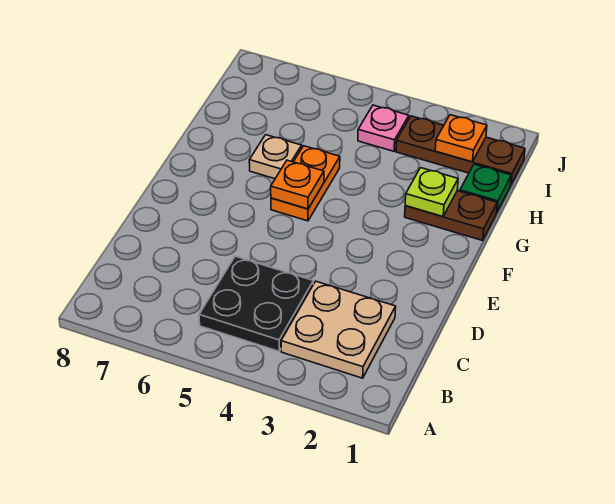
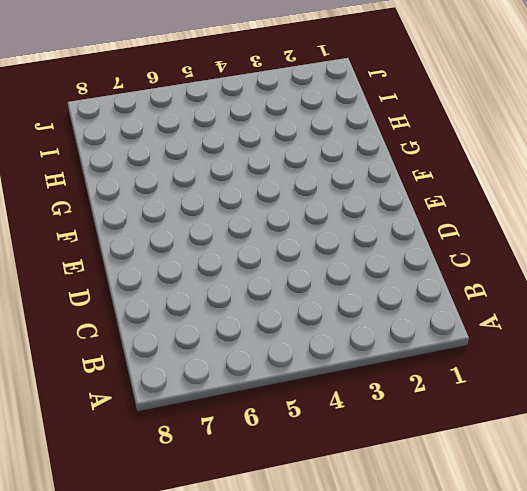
none -> tan plate B2:C3 level 1
none -> black plate B4:C5 level 1

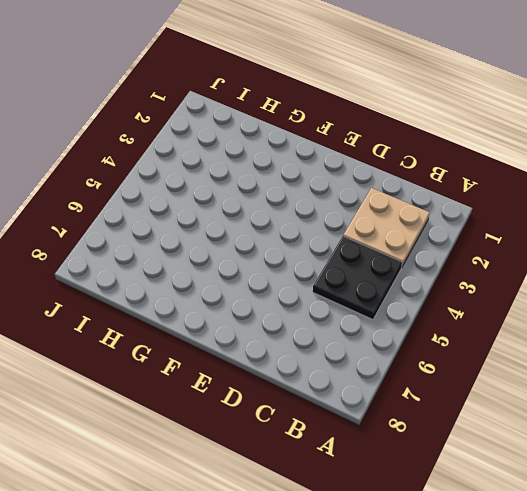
none -> orange plate F5:G5 level 1
none -> brown plate G1:G2 level 1

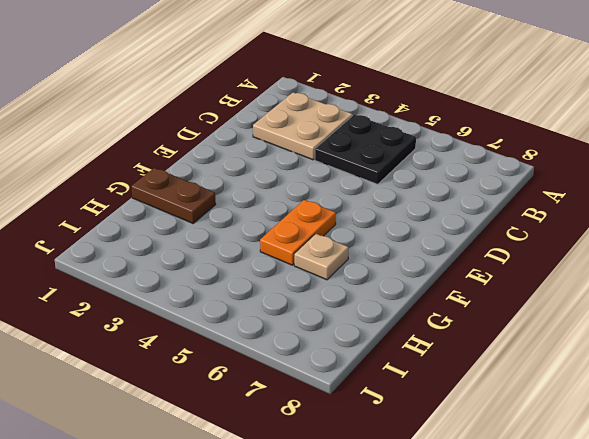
none -> green plate H1 level 1
none -> brown plate I1:I3 level 1

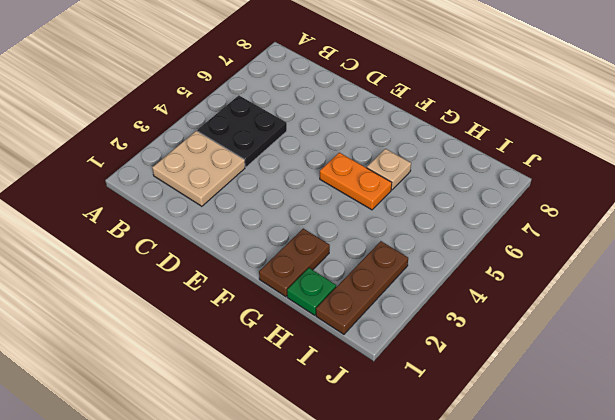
none -> pink plate I4 level 1
none -> orange plate F5 level 2

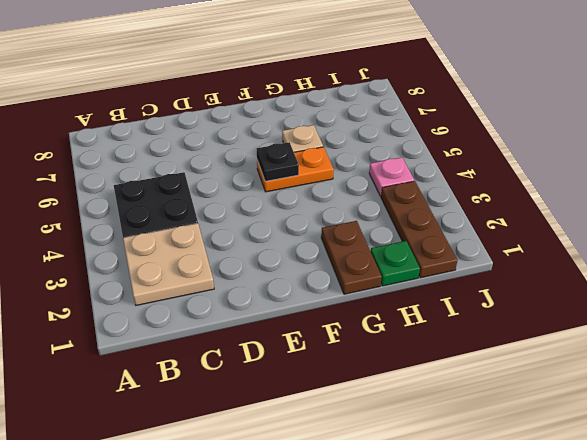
black plate F5 level 2 -> orange plate F5 level 2
none -> lime plate G2 level 2
none -> orange plate I2 level 2

